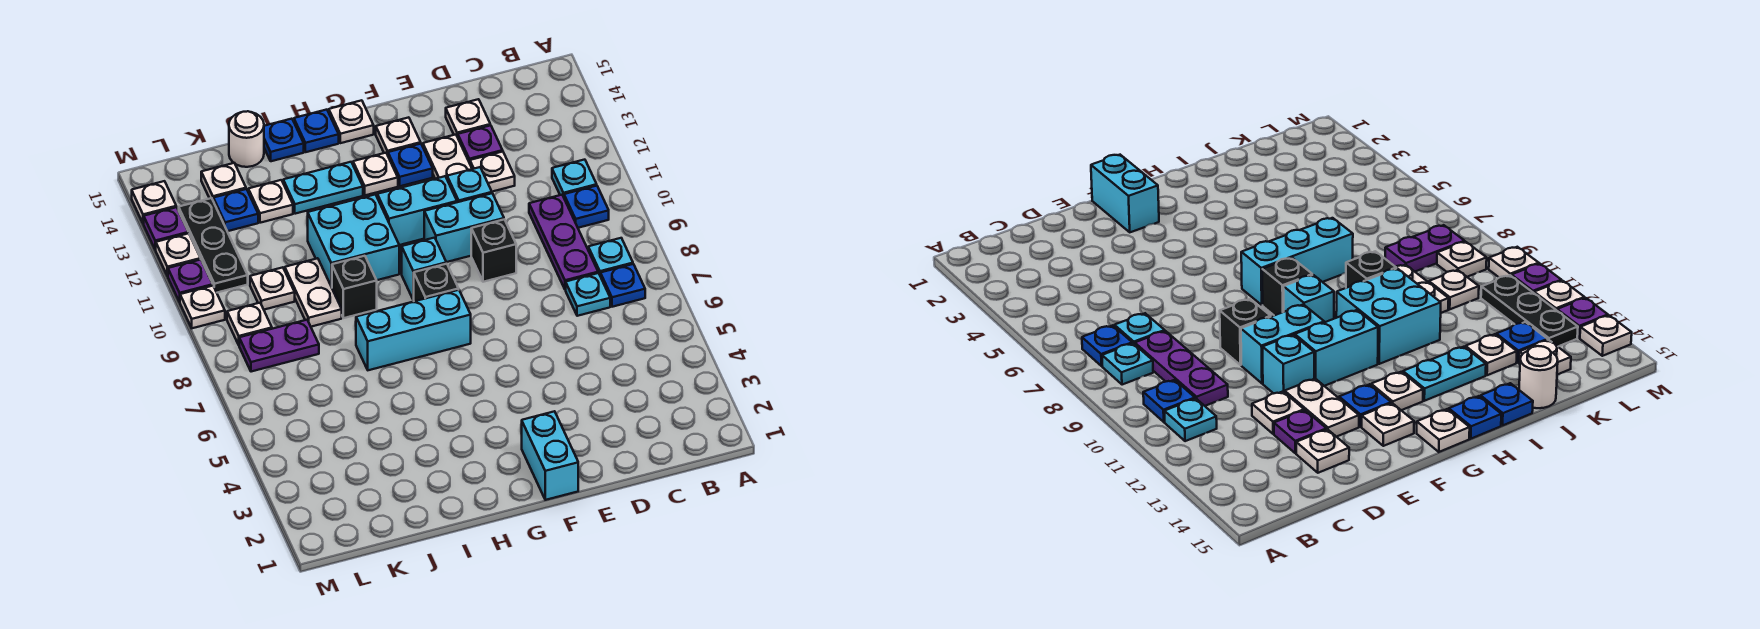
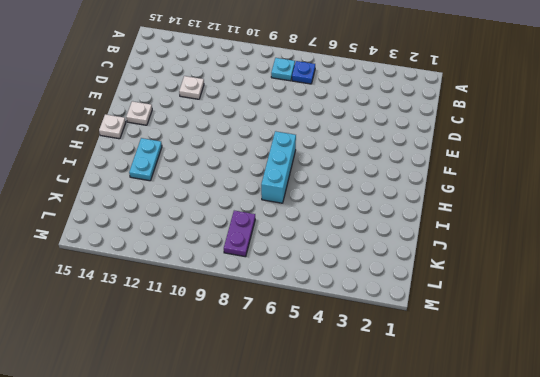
none -> blue plate B10 level 1
none -> cyan plate B11 level 1
none -> cyan plate C7 level 1
none -> purple plate C8:C10 level 1

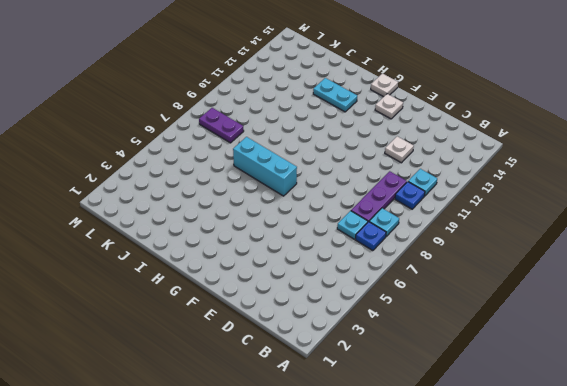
none -> purple plate D13 level 1
none -> white plate D14 level 1
none -> black brick E9 level 1
none -> cyan brick E10:F10 level 1

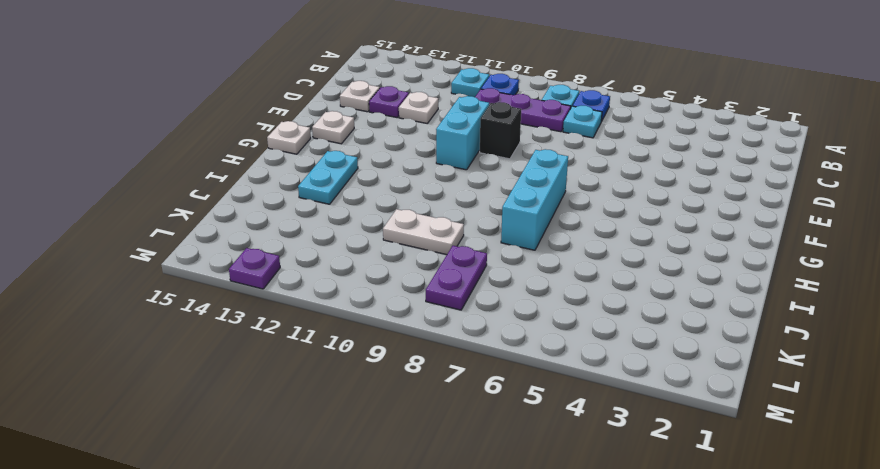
none -> cyan brick E11 level 1
none -> white plate E12:E13 level 1
none -> cyan brick F1:F2 level 1
none -> cyan brick F11:G11 level 1

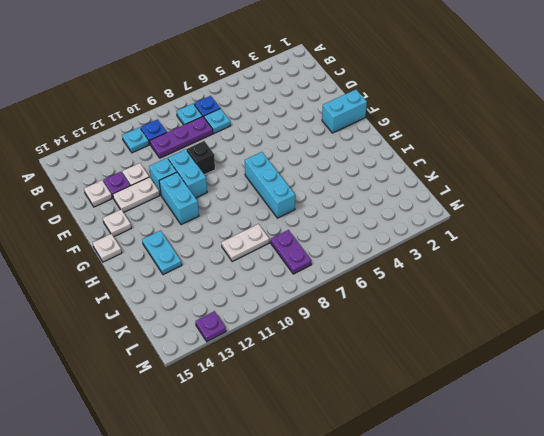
none -> blue plate F13 level 1
none -> black brick G8 level 1
none -> cyan brick G9 level 1
none -> white plate G13 level 1

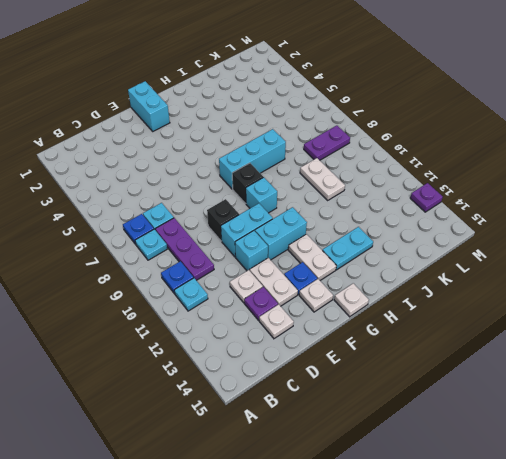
white plate G12:G13 level 1 -> white plate G13 level 1
none -> cyan brick H10:I11 level 1
none -> blue plate H15 level 1
none -> black brick I9 level 1
none -> blue plate I15 level 1

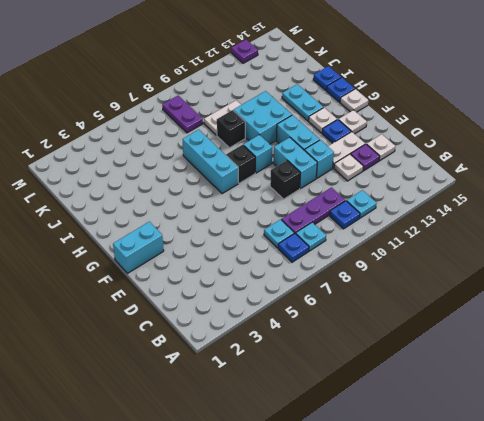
none -> white plate J13 level 1
none -> white round brick J15 level 1
none -> white plate K10 level 1
none -> blue plate K13 level 1

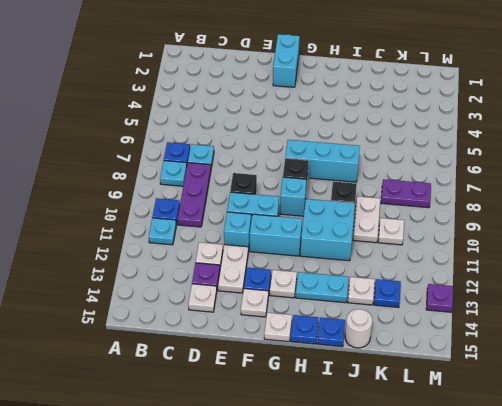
none -> white plate K14 level 1
none -> white plate L9 level 1
none -> black plate L11:L13 level 1
none -> white plate M10 level 1

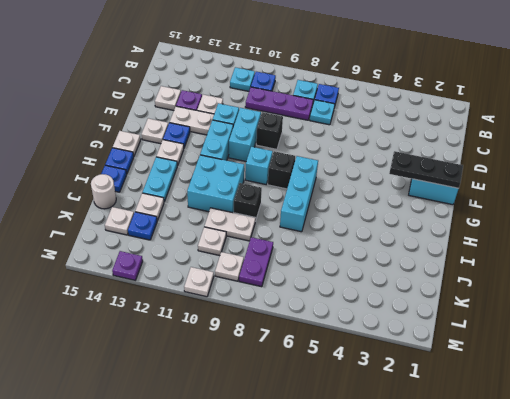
black plate F1:F3 level 2 -> black plate L11:L13 level 1
none -> purple plate M11 level 1
none -> white plate M12 level 1
none -> white plate M14 level 1

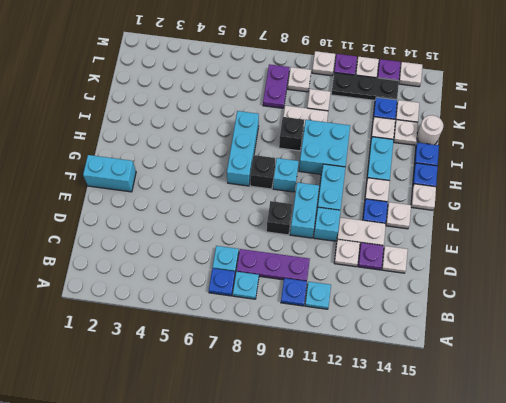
white plate J14 level 1 -> none

